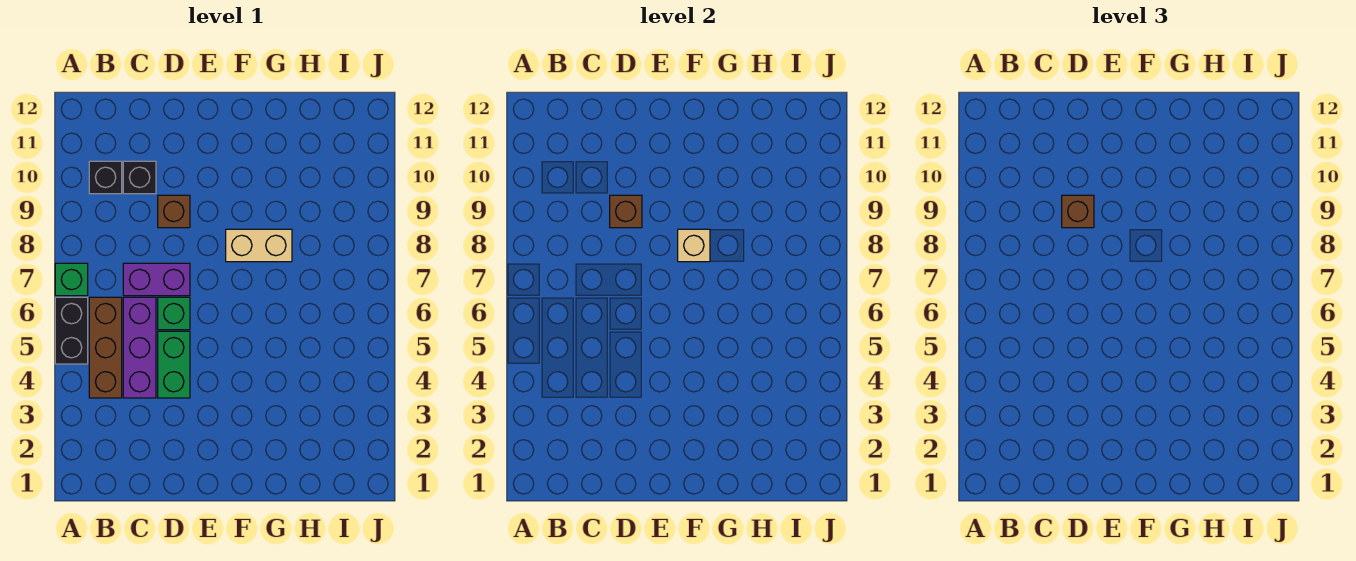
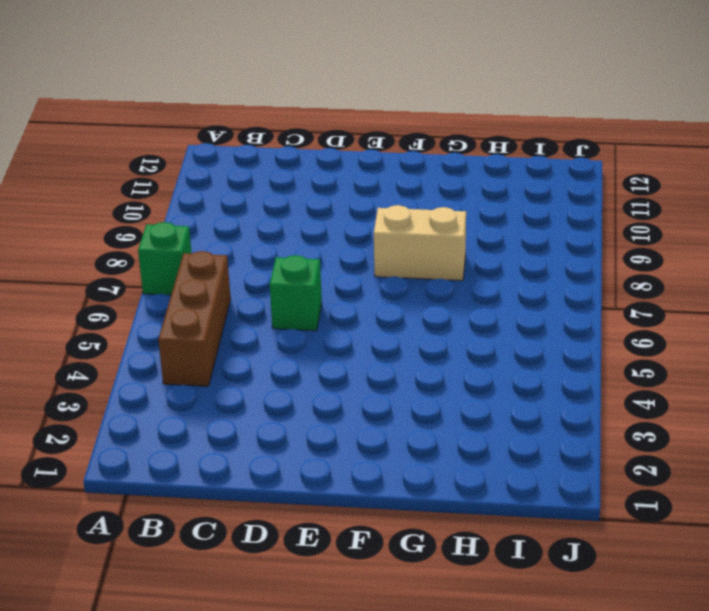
none -> black brick A5:A6 level 1
none -> black brick B10 level 1
none -> purple brick C4:C6 level 1

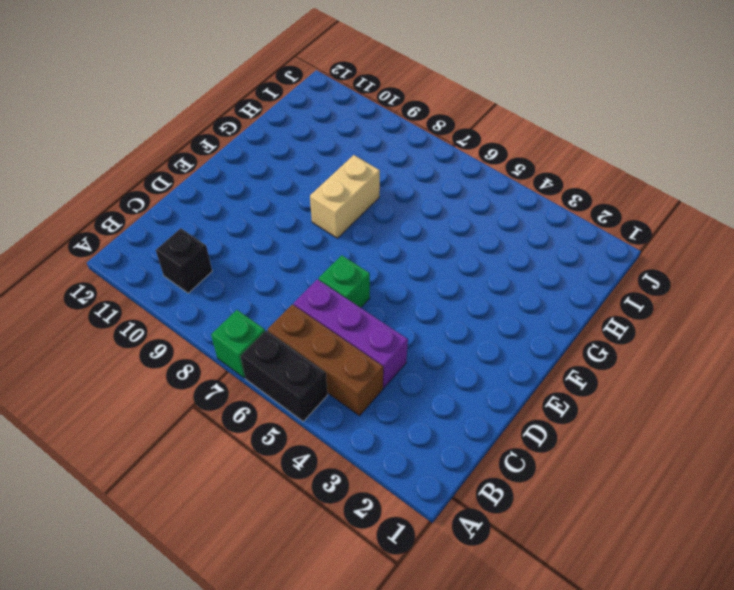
none -> purple brick C7:D7 level 1
none -> black brick C10 level 1
none -> green brick D4:D5 level 1

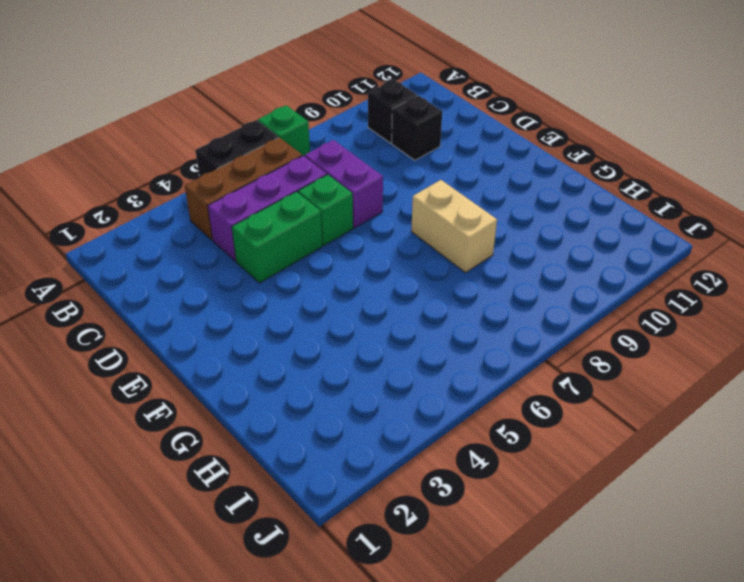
none -> brown brick D9 level 1
none -> brown brick D9 level 2
none -> tan brick F8 level 2

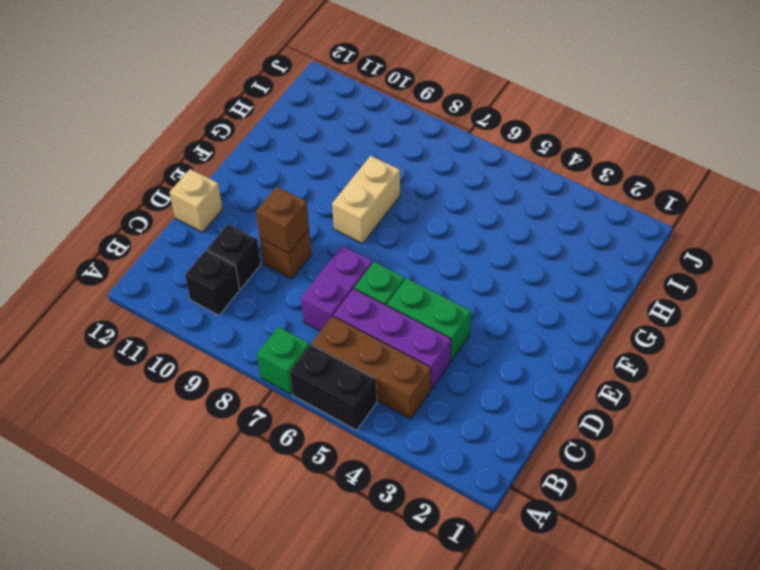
tan brick D12 level 1 -> tan brick F8 level 2
none -> brown brick D9 level 3

